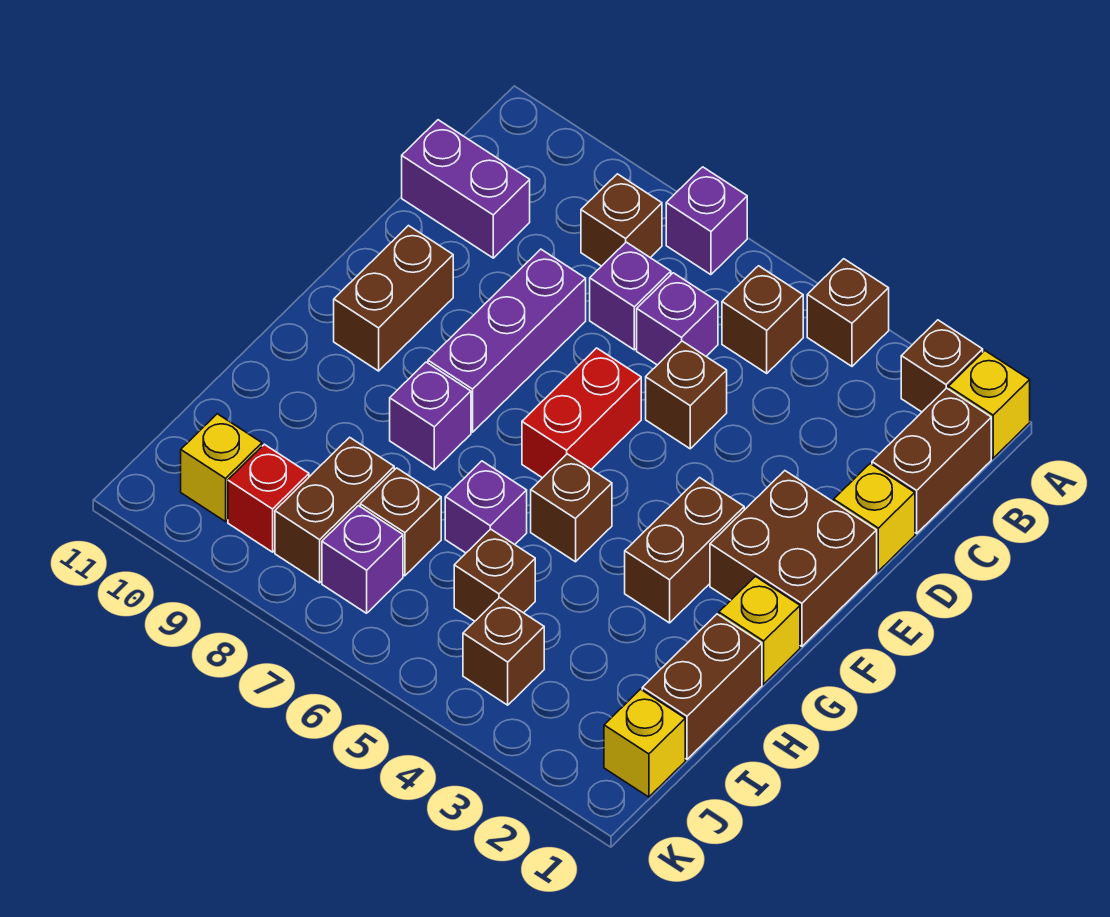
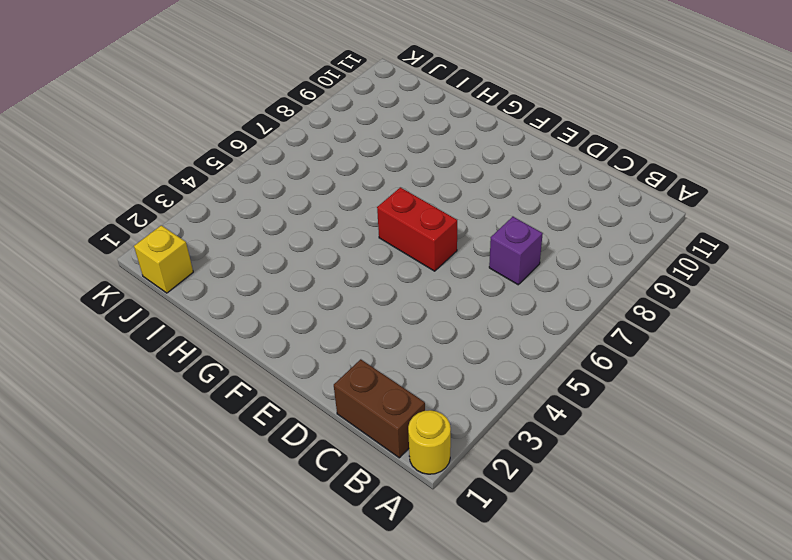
yellow round brick A1 level 1 -> yellow brick A1 level 1
none -> brown brick A2 level 1
none -> brown brick A4 level 1
none -> purple brick A7 level 1
none -> brown brick B5 level 1

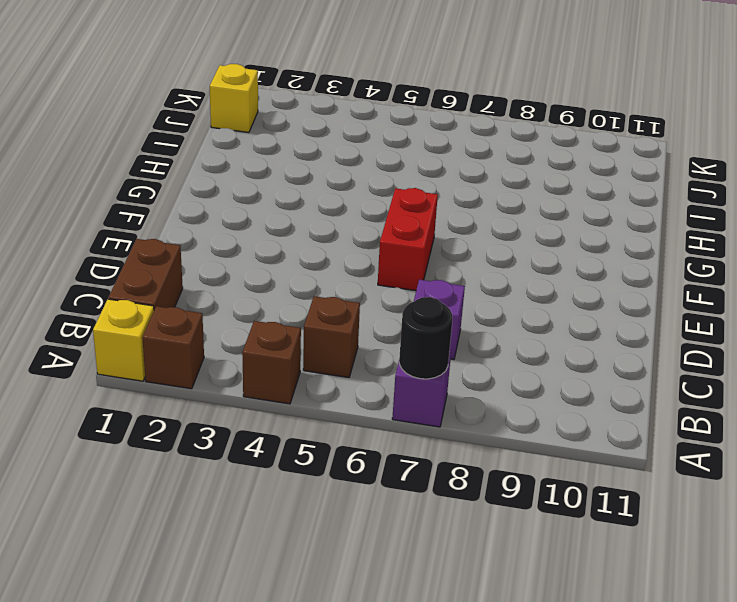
black round brick A7 level 2 -> none
none -> brown brick B8 level 1
none -> purple brick C6 level 1
none -> purple brick C10:C11 level 1
none -> yellow brick D1 level 1

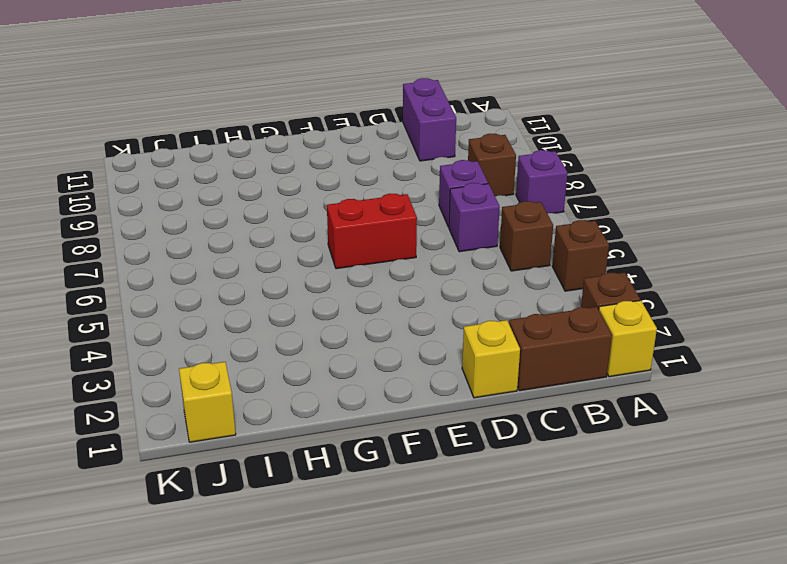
none -> brown brick D5 level 1
none -> purple brick D8:F8 level 1
none -> brown brick E1:F2 level 1
none -> brown brick E10:F10 level 1

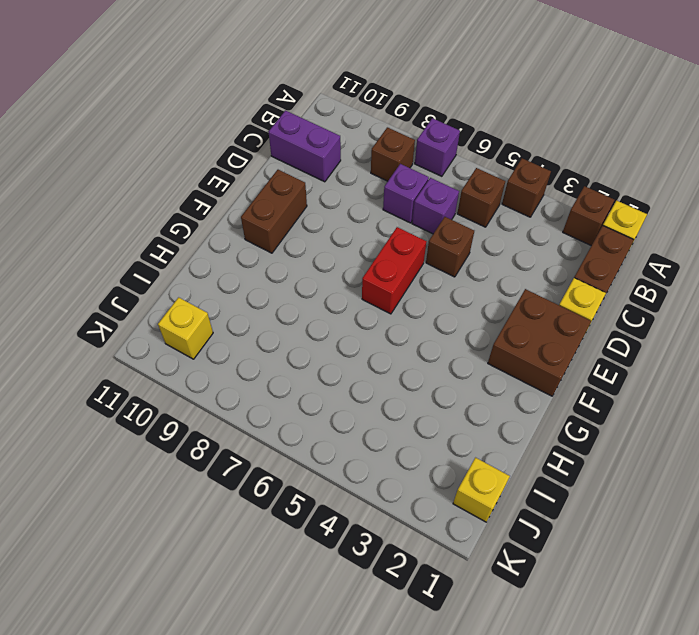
none -> purple brick D8:F8 level 1
none -> brown brick F3:G3 level 1
none -> yellow brick G1 level 1
none -> brown brick G5 level 1

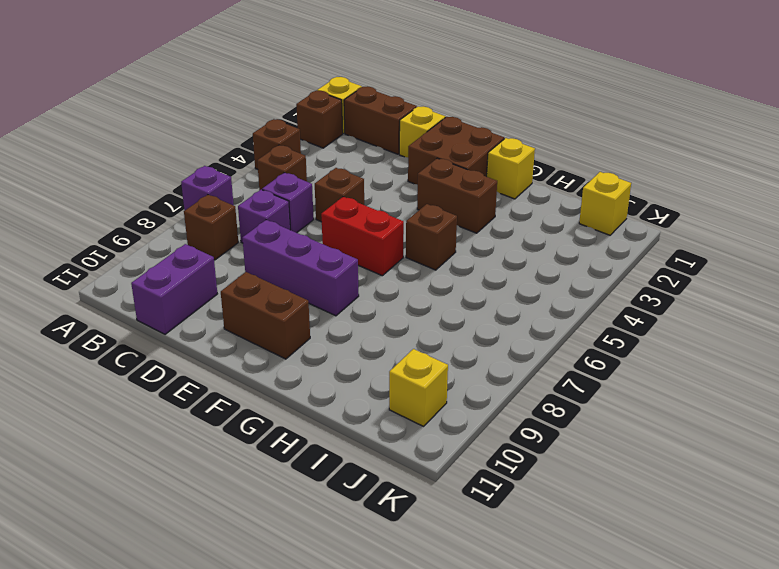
none -> purple brick G8 level 1
none -> brown brick H1:I1 level 1
none -> purple brick H6 level 1
none -> brown brick I5 level 1

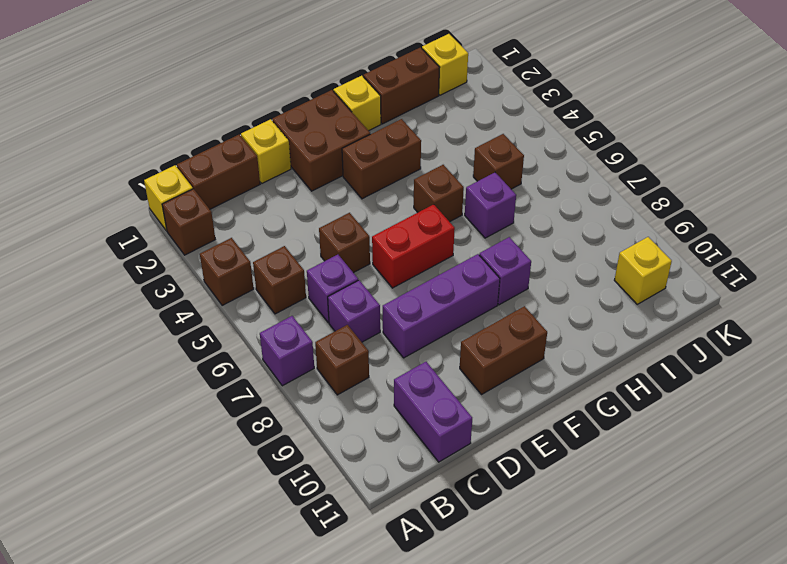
none -> brown brick I7 level 1
none -> brown brick I8:J8 level 1
none -> brown brick J4 level 1
none -> purple brick J7 level 1

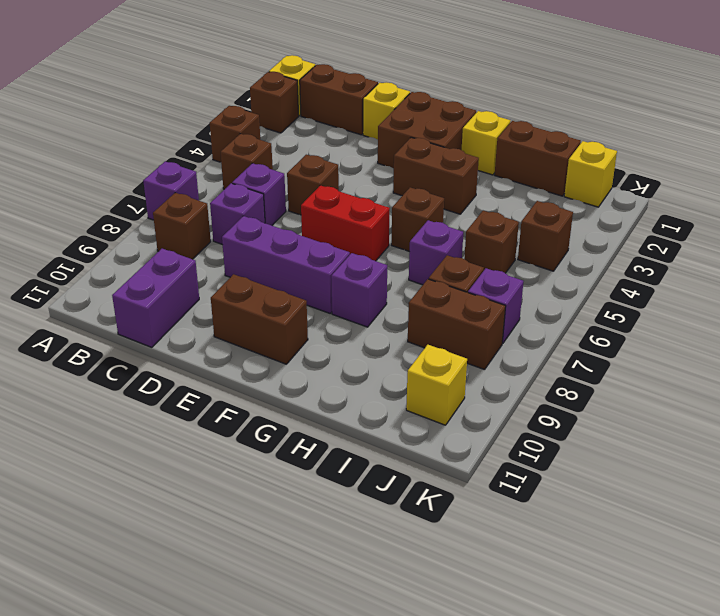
none -> red brick J9 level 1

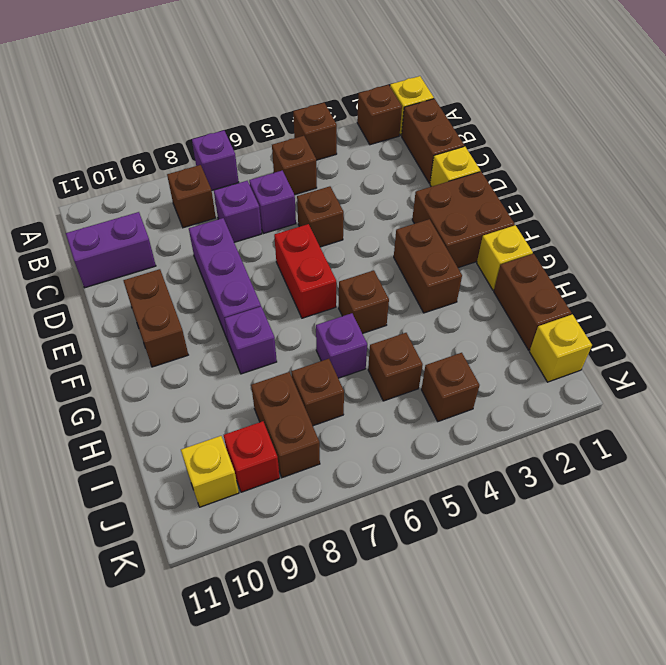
none -> purple brick J7 level 1

